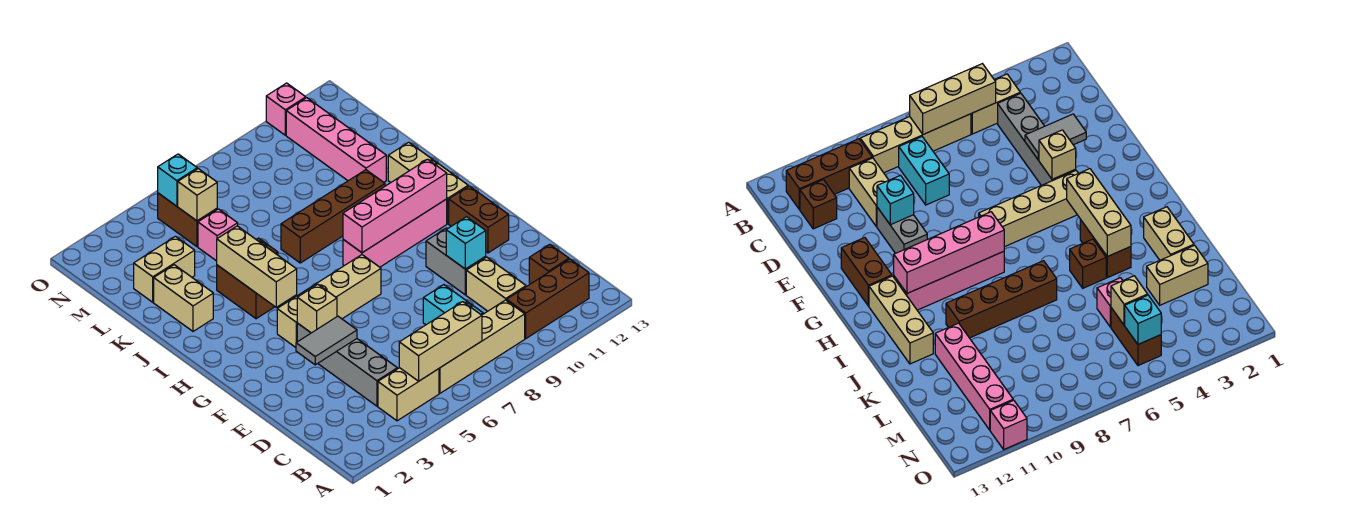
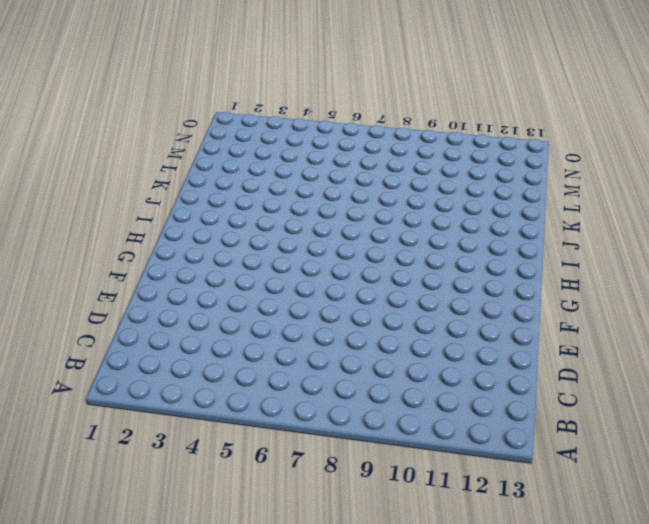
none -> tan brick B4:B5 level 1
none -> tan brick B6:B9 level 1
none -> brown brick B10:B12 level 1

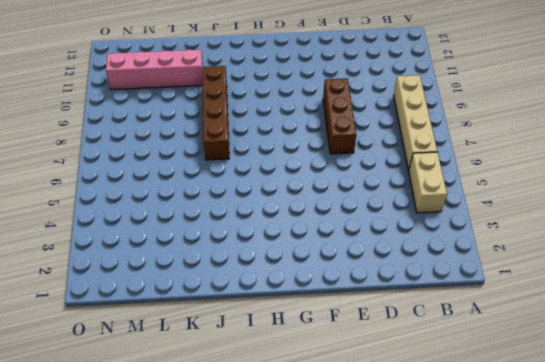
brown brick E7:E9 level 1 -> brown brick B10:B12 level 1
none -> grey brick C4:F4 level 1
none -> cyan brick C8:D8 level 1
none -> tan brick C10:D10 level 1

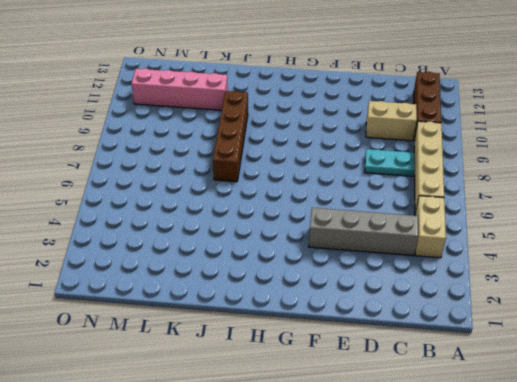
cyan plate C8:D8 level 1 -> cyan brick C8:D8 level 1
none -> brown brick C12 level 1
none -> grey brick E10:F10 level 1
none -> brown brick F12:G12 level 1

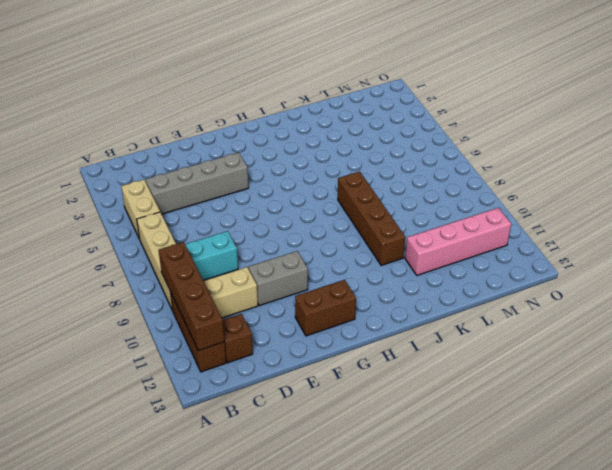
brown brick B9:B12 level 2 -> none
none -> tan brick G4:G7 level 1
none -> pink brick H8:H11 level 1
none -> tan brick H12:J12 level 1

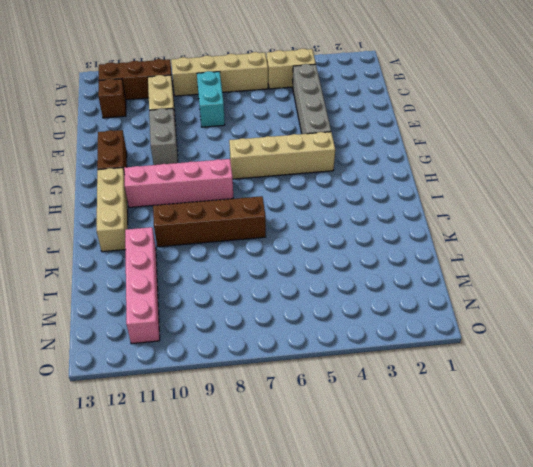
none -> brown brick I4:J4 level 1
none -> tan brick J2:K2 level 1
none -> brown brick J5 level 1

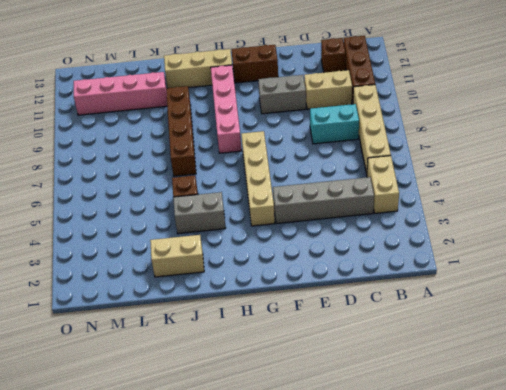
grey brick I4:J4 level 1 -> brown brick I4:J4 level 1
none -> tan brick L2:L3 level 1
none -> pink brick L5 level 1
none -> brown brick M5:N5 level 1

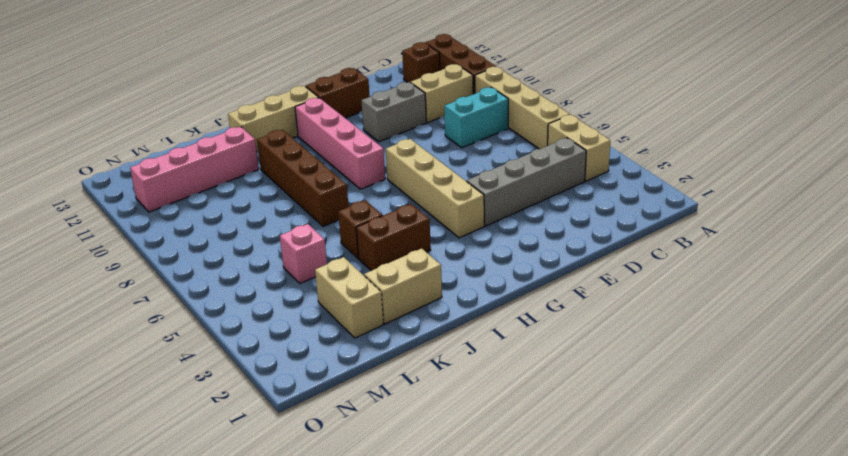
none -> brown brick M5:N5 level 1
none -> pink brick O11 level 1
none -> tan brick B5:B7 level 2

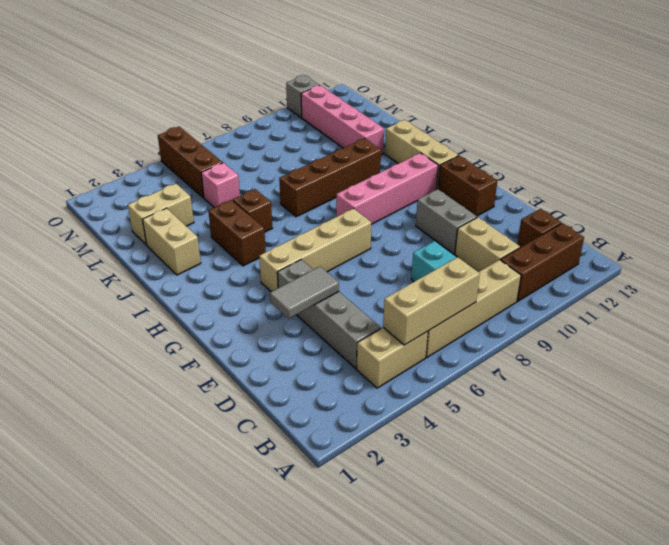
brown brick M5:O5 level 1 -> brown brick M5:N5 level 1
grey brick O11 level 1 -> pink brick O11 level 1
none -> cyan brick E10 level 2
none -> tan brick F4 level 2
none -> tan brick H4:J4 level 2

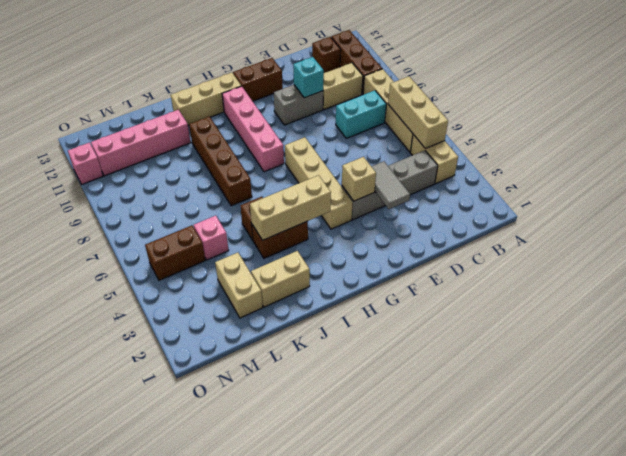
none -> pink brick H8:H11 level 2
none -> tan brick M5 level 2
none -> cyan brick N5 level 2

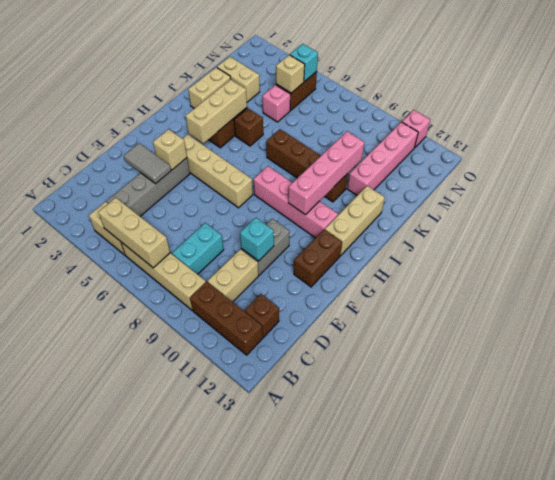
pink brick H10:K10 level 2 -> pink brick H8:H11 level 2

